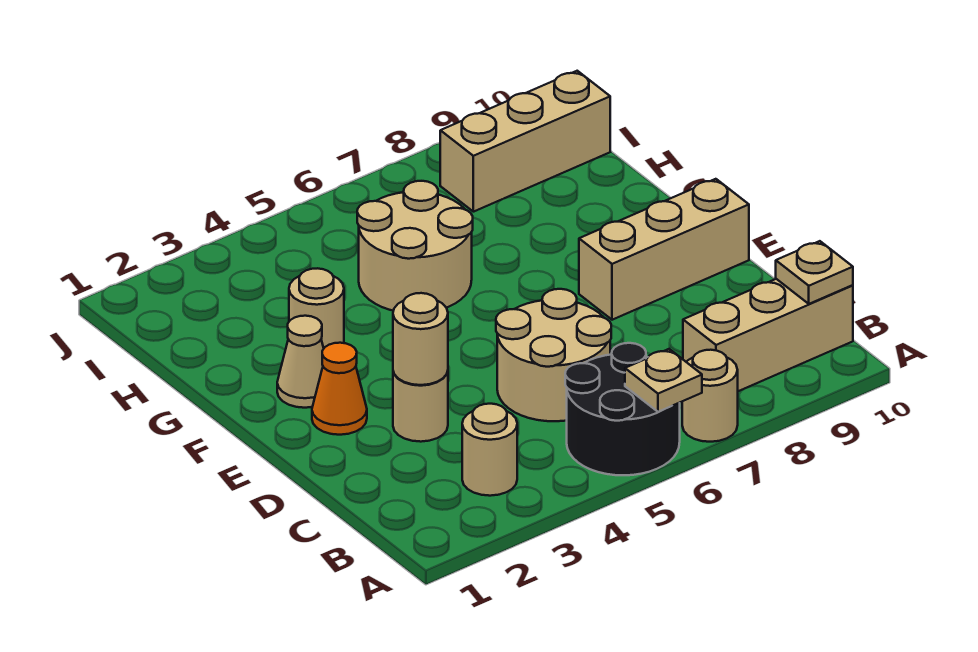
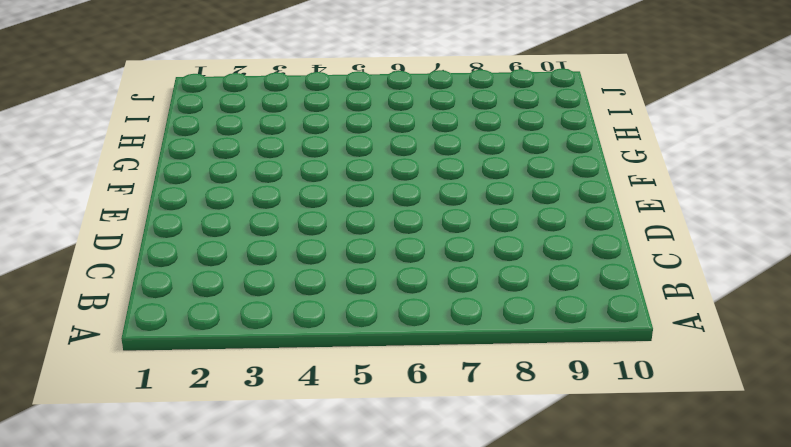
none -> black round brick A5:B6 level 1
none -> tan round brick A7 level 1
none -> tan round brick B3 level 1

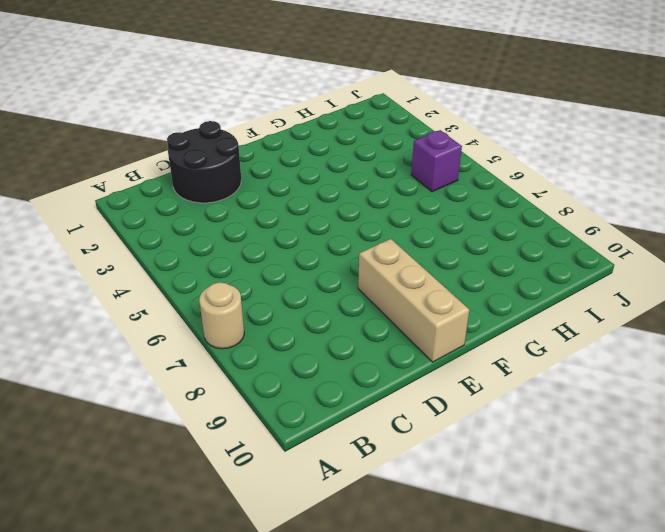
black round brick C1:D2 level 1 -> black round brick A5:B6 level 1
purple brick I5 level 1 -> none
none -> tan round brick B3 level 1
none -> tan brick B8:B10 level 1
none -> tan round brick C5:D6 level 1

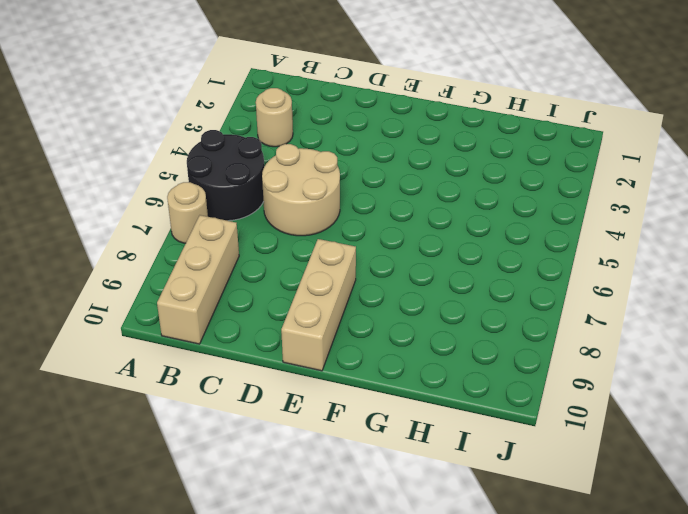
none -> tan round brick D3 level 1
none -> orange cone E2 level 1
none -> tan cone F2 level 1

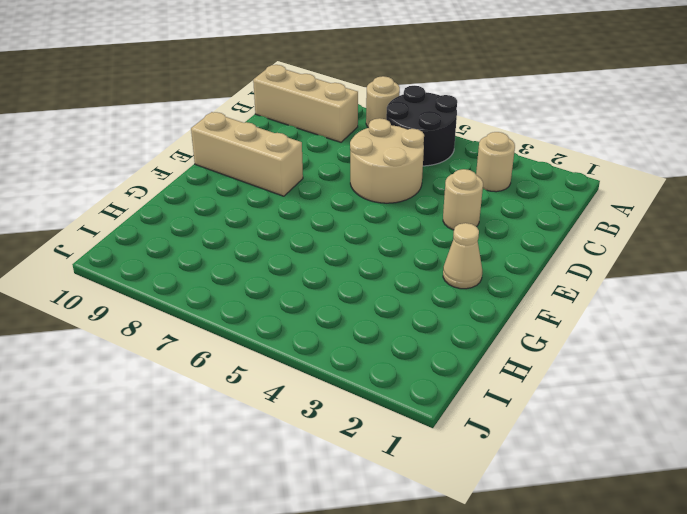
none -> orange cone E2 level 1
none -> tan round brick G3 level 1
none -> tan round brick G5:H6 level 1

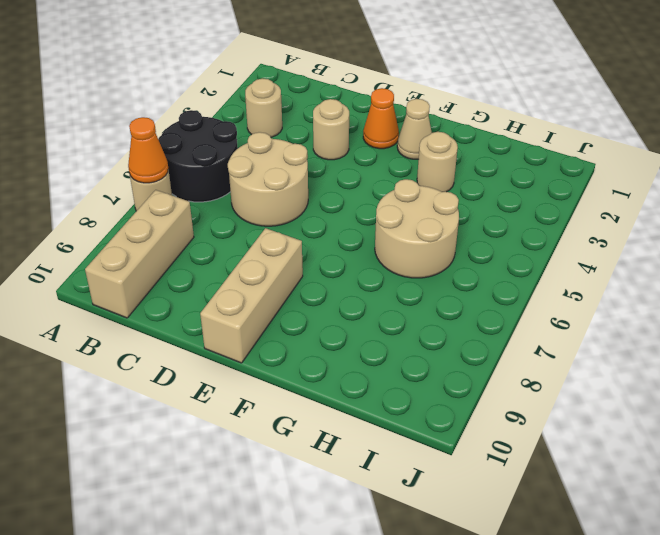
orange cone A7 level 2 -> none
none -> tan brick I8:I10 level 1
none -> tan plate A6 level 2
none -> tan plate B10 level 2

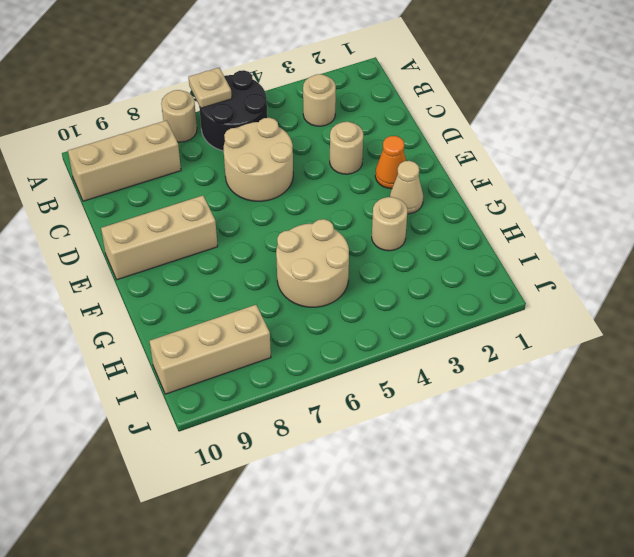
none -> tan plate B10 level 2
none -> tan round brick D3 level 2

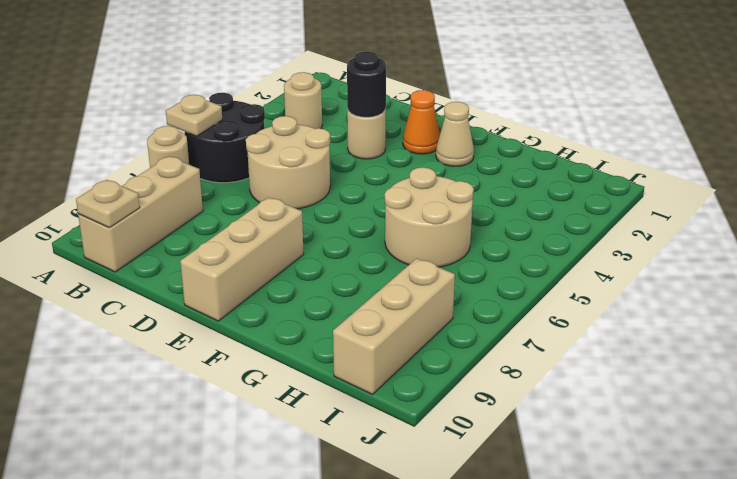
black round brick D3 level 2 -> tan round brick D3 level 2
none -> tan round brick G3 level 1

